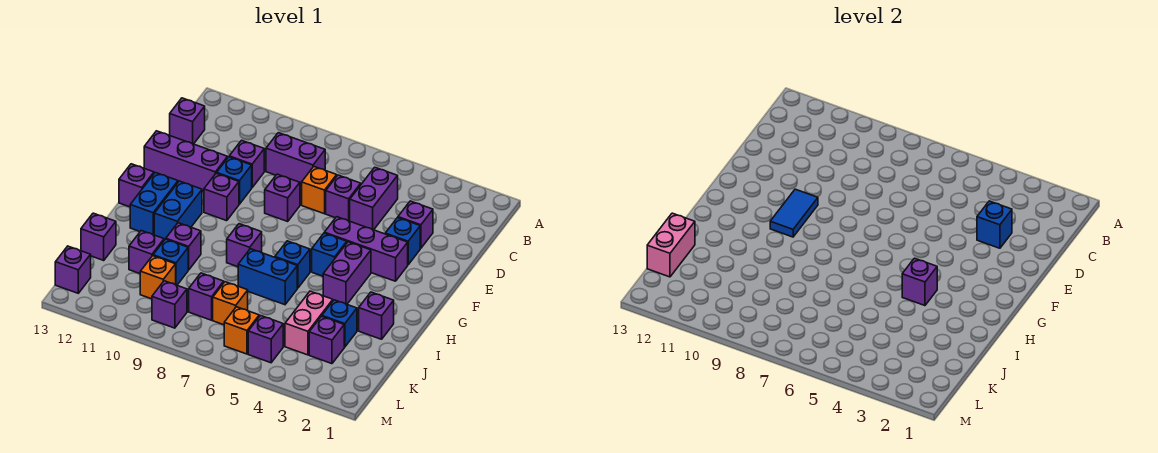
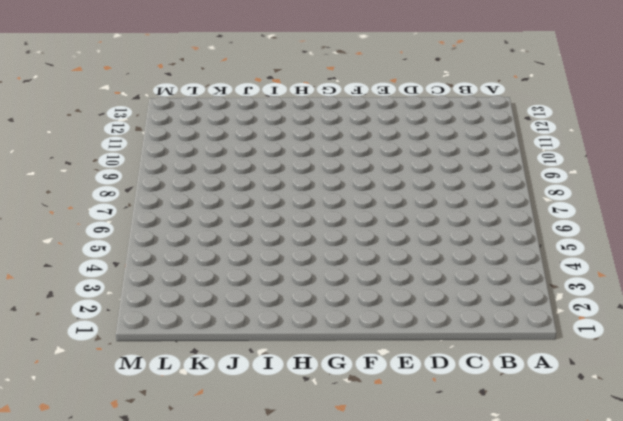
none -> purple brick C5:D5 level 1
none -> purple brick C8:C9 level 1
none -> purple brick C13 level 1
none -> purple brick D3 level 1

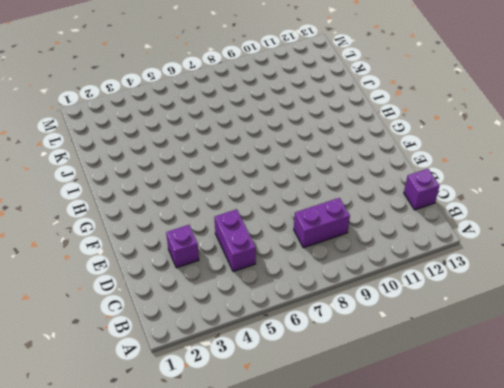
none -> purple brick D6 level 1
none -> orange brick D7 level 1
none -> purple brick D10 level 1
none -> blue brick E3 level 1

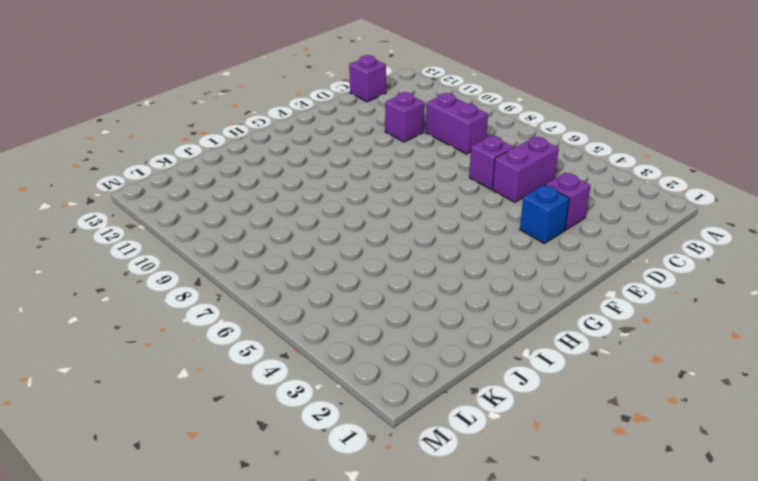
none -> orange brick D7 level 1
none -> purple brick E8 level 1
none -> blue brick E10 level 1
none -> purple brick E11:E13 level 1

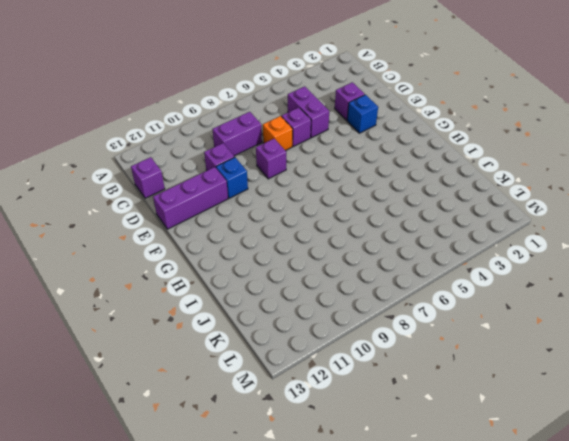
none -> purple brick F3:F5 level 1
none -> purple brick F10 level 1
none -> purple brick G4:H4 level 1
none -> blue brick G5 level 1

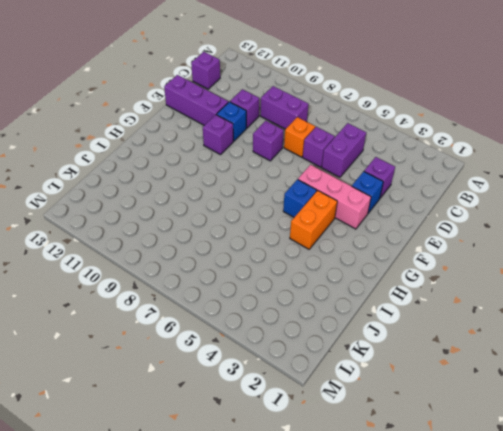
pink brick F3:F5 level 1 -> purple brick F3:F5 level 1
orange brick G4:H4 level 1 -> purple brick G4:H4 level 1
none -> blue brick G11:H11 level 1
none -> blue brick G12:H12 level 1
none -> purple brick G13 level 1
none -> blue brick H6 level 1

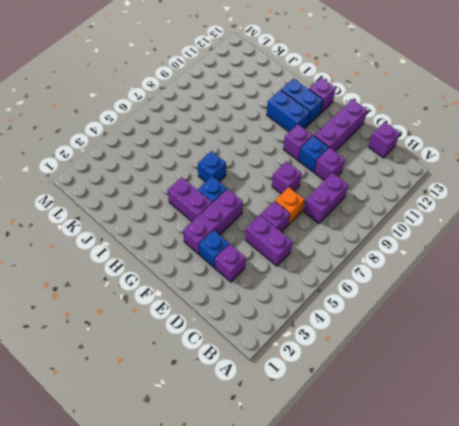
none -> purple brick H8 level 1
none -> purple brick I2 level 1
none -> blue brick I6:I7 level 1
none -> purple brick I10 level 1

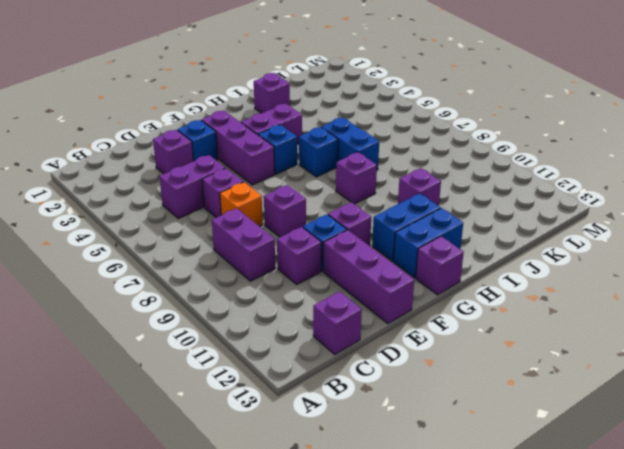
none -> blue brick J3 level 1
none -> pink brick J4:K4 level 1
none -> blue brick J10 level 1
none -> purple brick J11 level 1

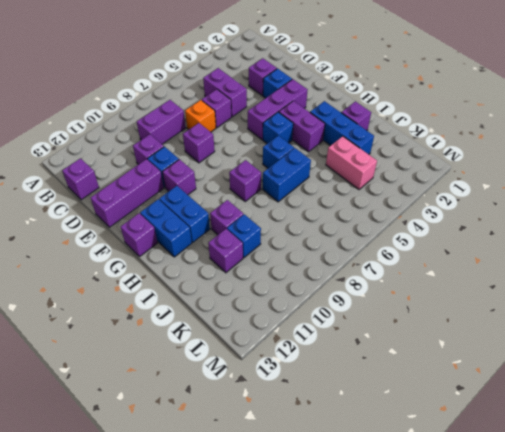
blue brick H3:J3 level 1 -> blue brick J3 level 1
none -> purple brick J13 level 1
none -> purple brick K3 level 1
none -> orange brick K7 level 1
none -> purple brick K8 level 1

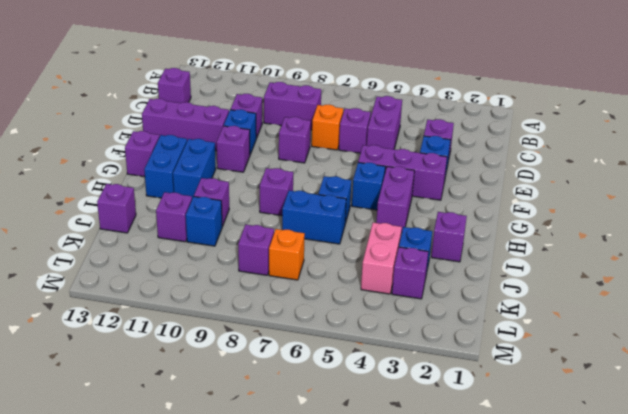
none -> orange brick K10 level 1
none -> purple brick L5 level 1
none -> orange brick L6 level 1
none -> purple brick L9 level 1

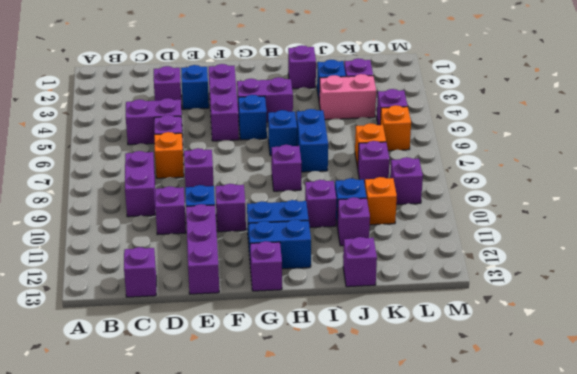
none -> purple brick L13 level 1
none -> blue brick D3 level 2
none -> blue tile F10:G10 level 2
none -> purple brick H4 level 2

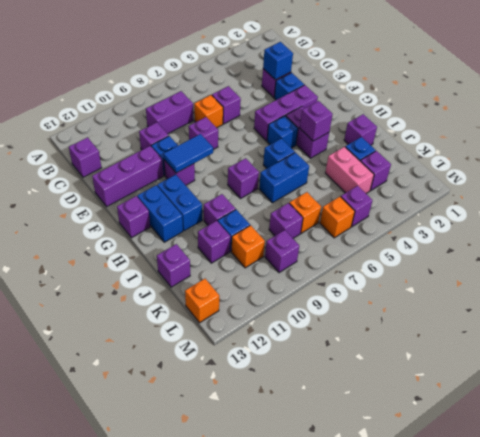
blue tile F9:F10 level 2 -> blue tile F10:G10 level 2
orange brick L13 level 1 -> purple brick L13 level 1
none -> purple brick C5:D5 level 1
none -> pink brick J13:K13 level 2

